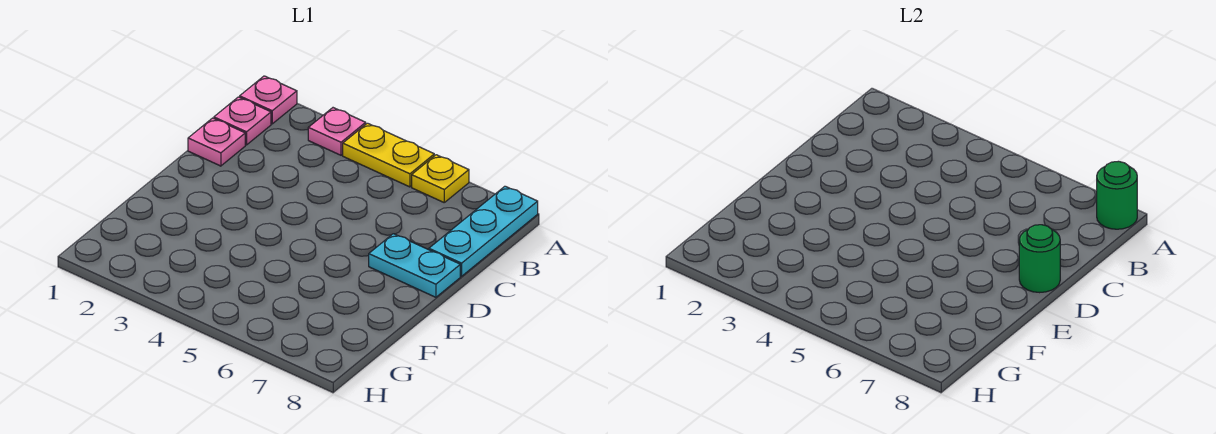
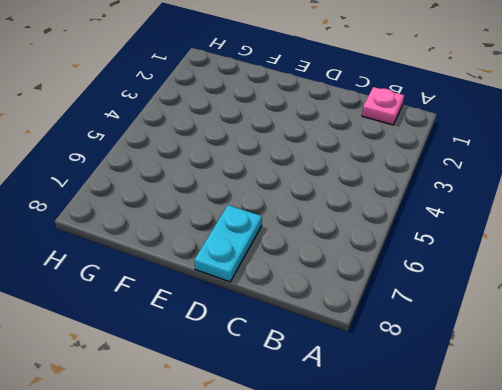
none -> pink plate A1 level 1
none -> pink plate A3 level 1

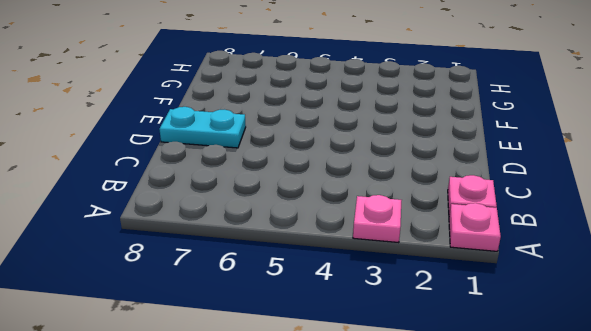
none -> yellow plate A4:A5 level 1
none -> yellow plate A6 level 1

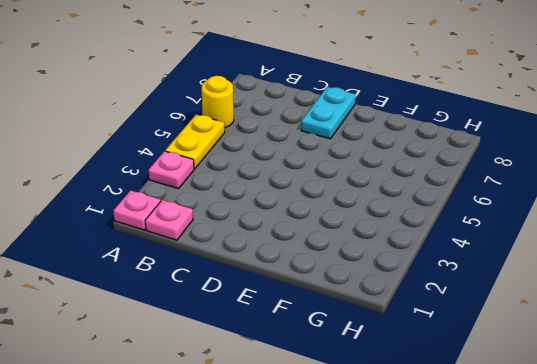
yellow round brick A6 level 1 -> yellow plate A6 level 1
none -> cyan plate A8:C8 level 1
none -> pink plate C1 level 1

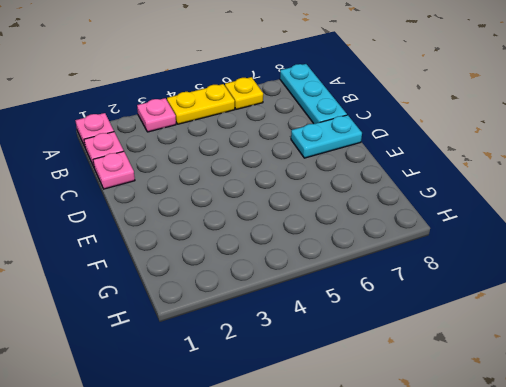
none -> green round brick A8 level 2
none -> green round brick D8 level 2

